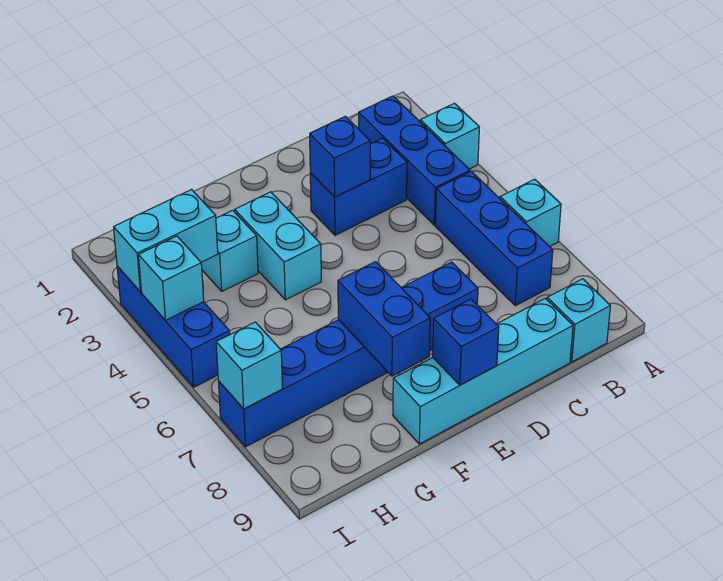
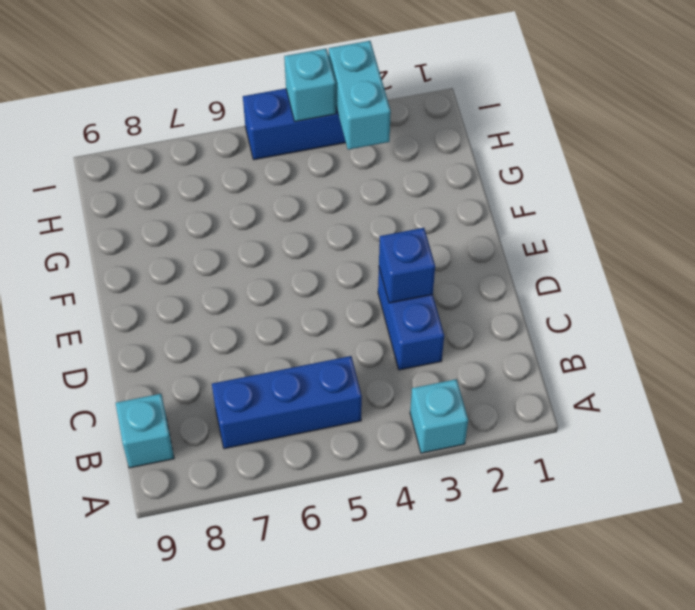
none -> cyan brick A6 level 1
none -> blue brick B2:B4 level 1
none -> cyan brick C9:F9 level 1

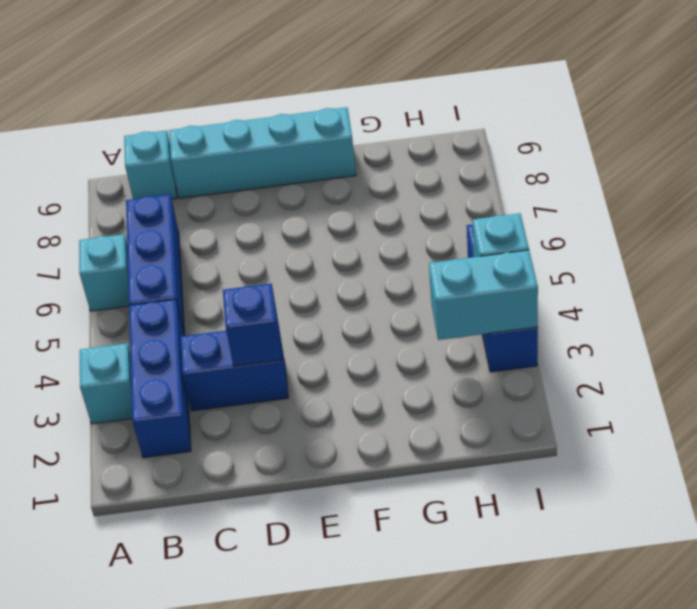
none -> blue brick D7:I7 level 1
none -> cyan brick F3:F4 level 1
none -> cyan brick G3 level 1

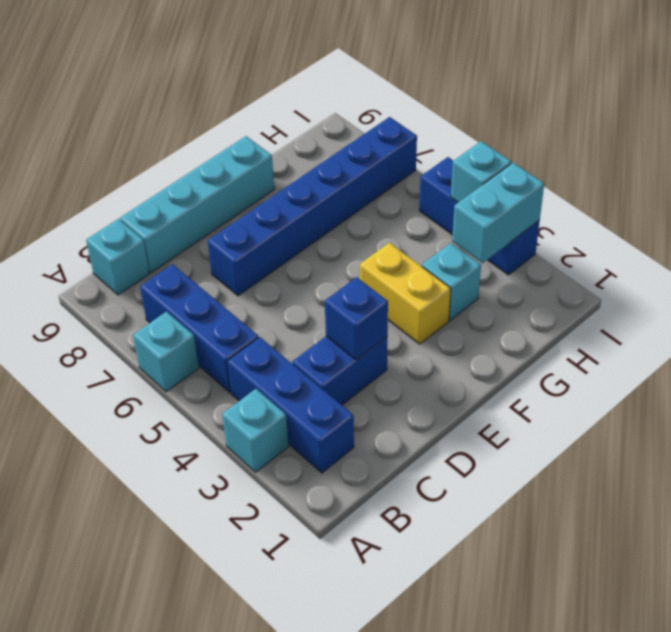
yellow brick F3:F4 level 1 -> cyan brick F3:F4 level 1
none -> blue brick E9 level 2
none -> blue brick F7:F8 level 2
none -> cyan brick I7 level 2

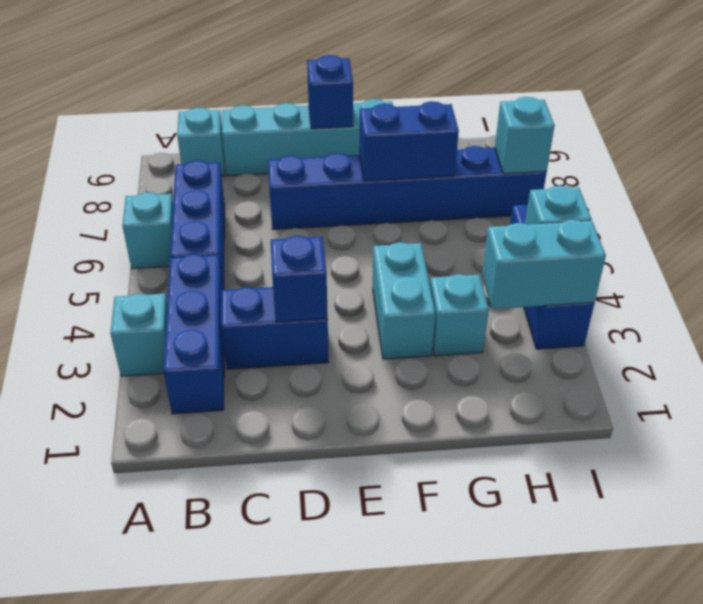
blue brick F7:G7 level 2 -> blue brick F7:F8 level 2

